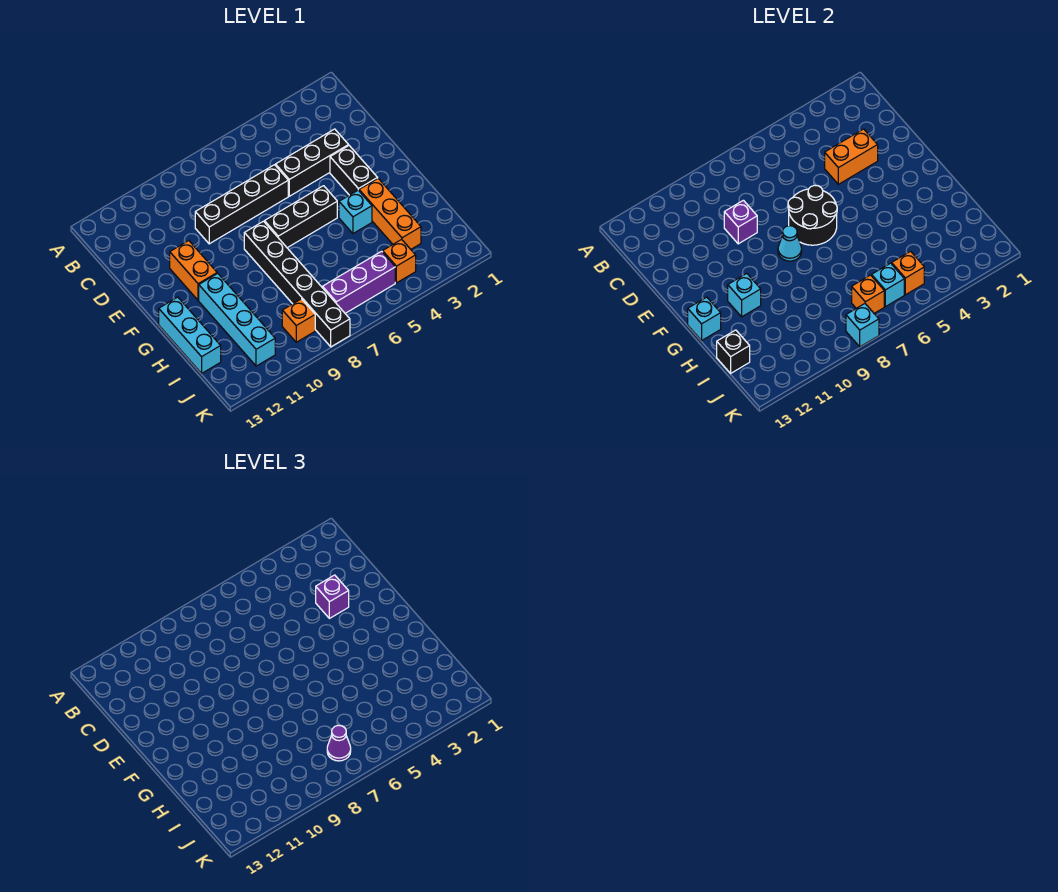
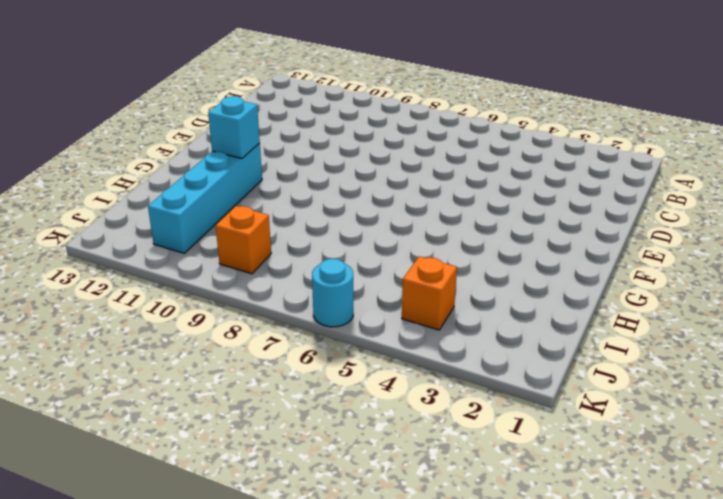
cyan round brick K6 level 1 -> none
none -> black brick D3:D5 level 1
none -> black brick D6:D9 level 1
none -> black brick E3:F3 level 1

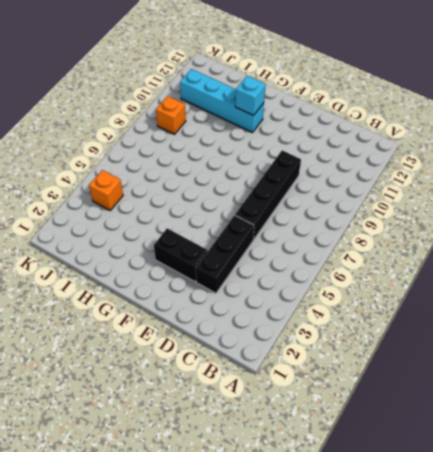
none -> orange brick E11:F11 level 1
none -> black brick F5:F7 level 1
none -> black brick F8:K8 level 1

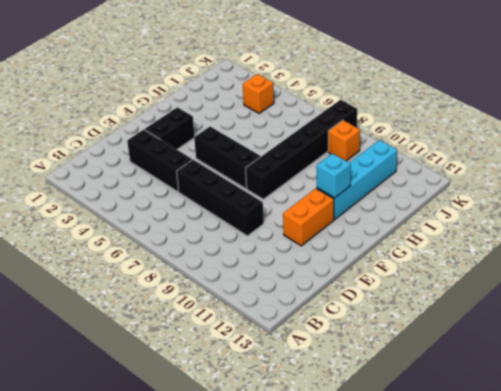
none -> orange brick G3:I3 level 1
none -> cyan brick G4 level 1
none -> cyan brick G13:I13 level 1

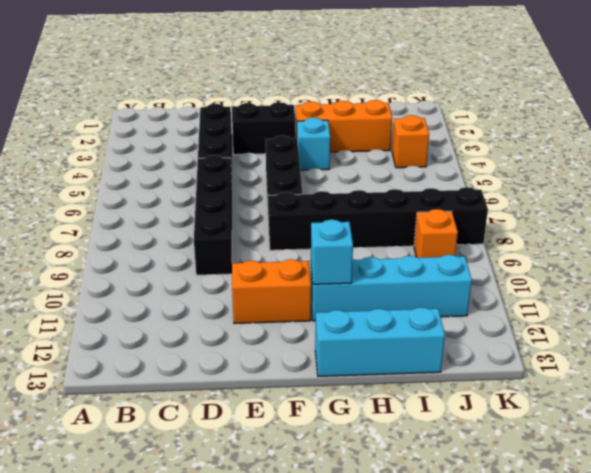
none -> purple brick J5:J7 level 1
none -> orange brick D3:D4 level 2
none -> purple brick D9 level 2

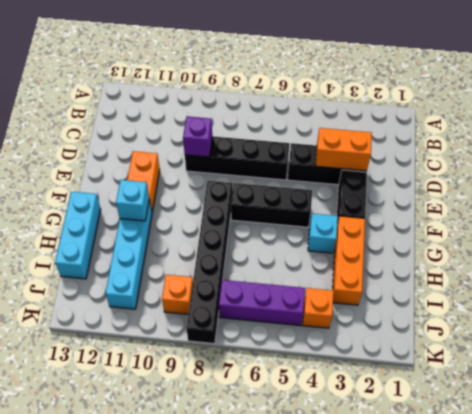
none -> black round brick E6:F7 level 2
none -> cyan cone F8 level 2
none -> cyan brick G13 level 2

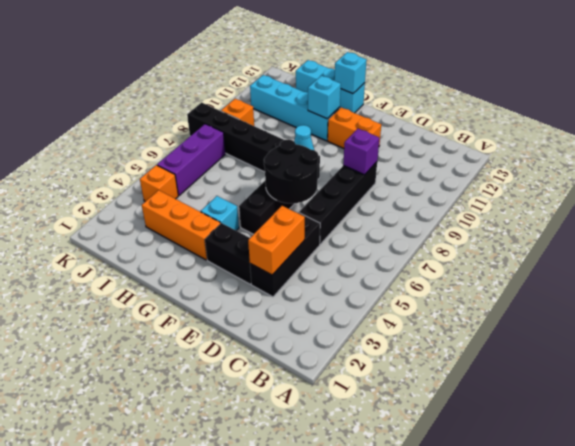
none -> black brick I13 level 2
none -> orange brick J5 level 2
none -> cyan brick J6 level 2

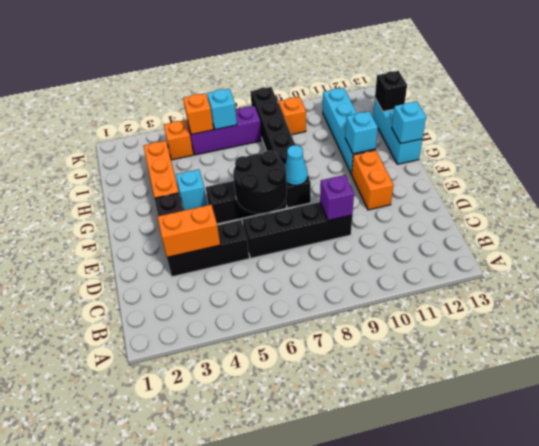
none -> orange brick J7 level 2
none -> cyan brick K8 level 2
none -> purple brick D3 level 3

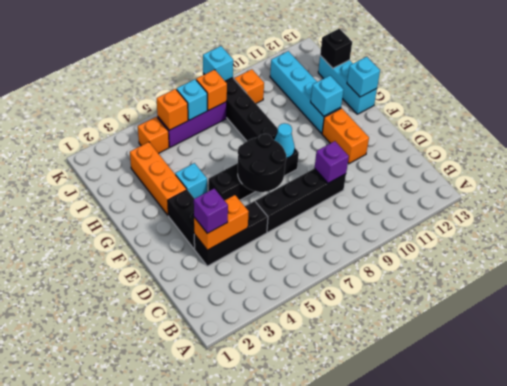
none -> purple cone J7 level 3

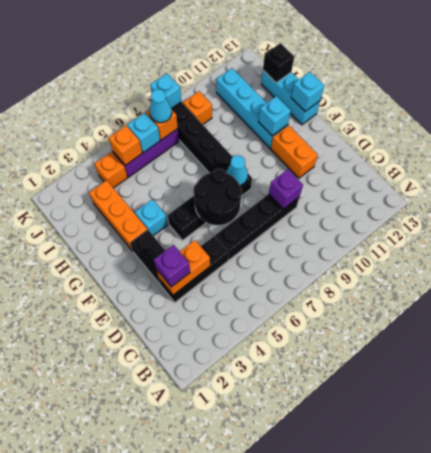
cyan cone J7 level 3 -> purple cone J7 level 3

